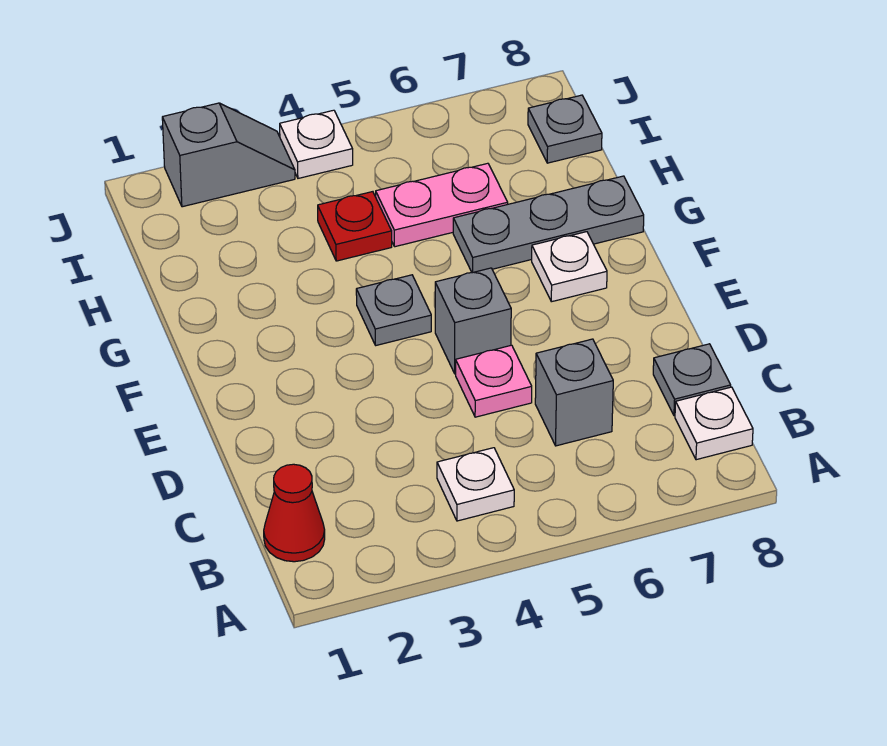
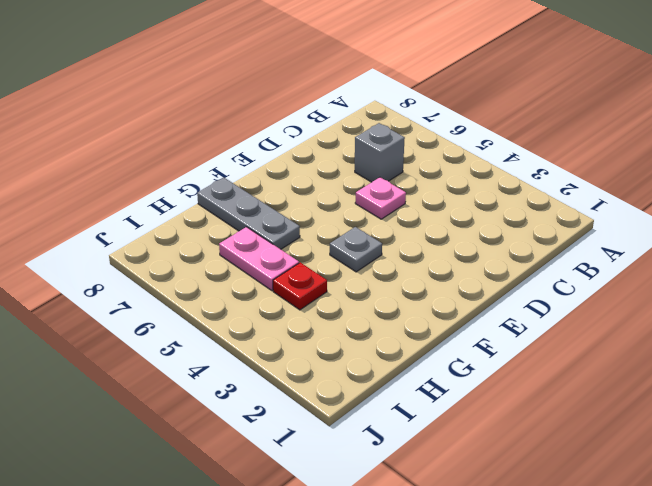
none -> red cone B1 level 1
none -> white plate B4 level 1
none -> white plate B8 level 1

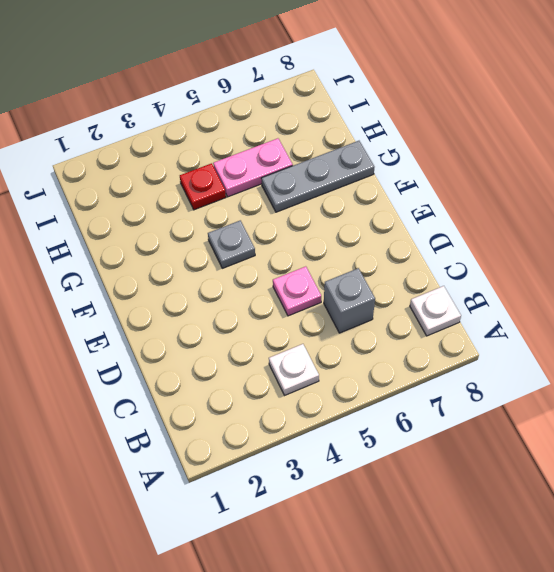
none -> red cone B1 level 1
none -> grey plate C8 level 1
none -> grey brick E5 level 1

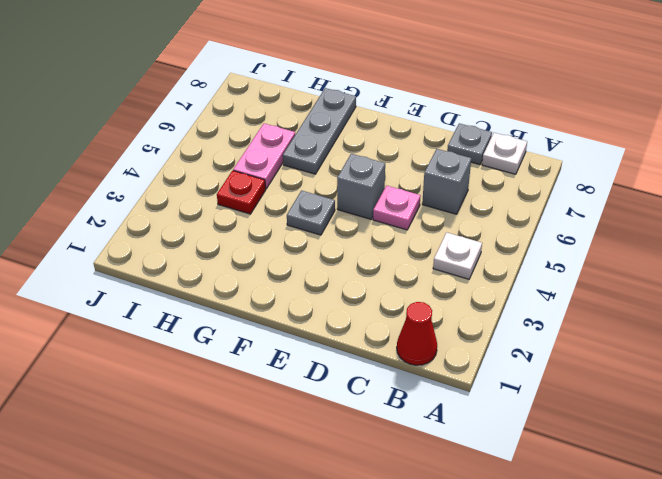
none -> white plate F7 level 1
none -> grey plate I8 level 1
none -> grey slope J2:J3 level 1 top 2

